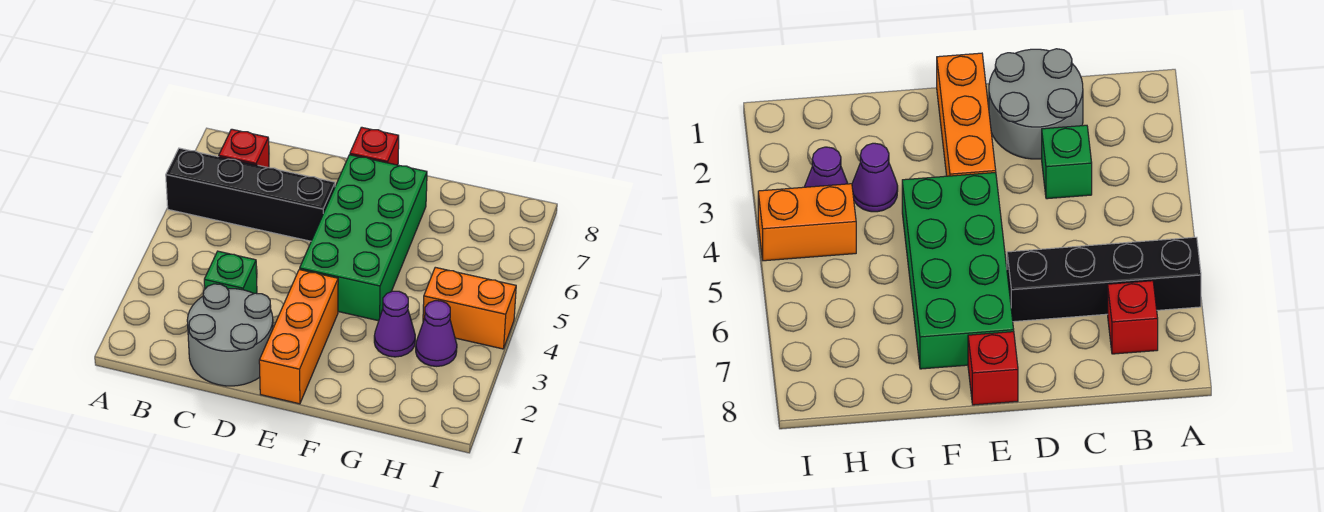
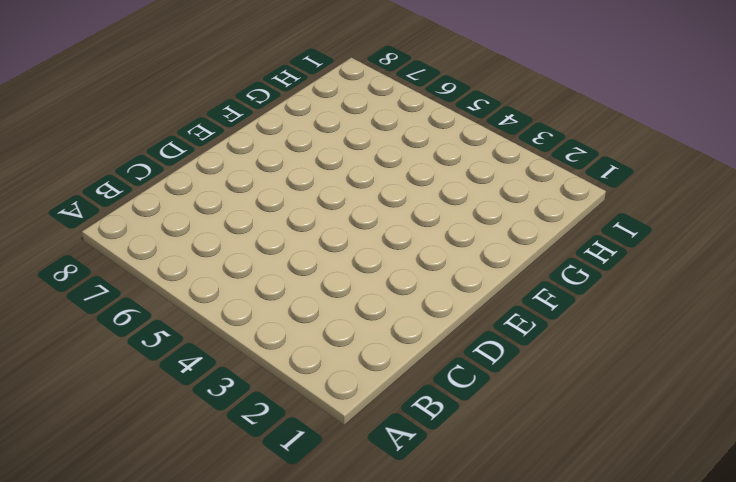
none -> black brick A6:D6 level 1
none -> red brick B7 level 1

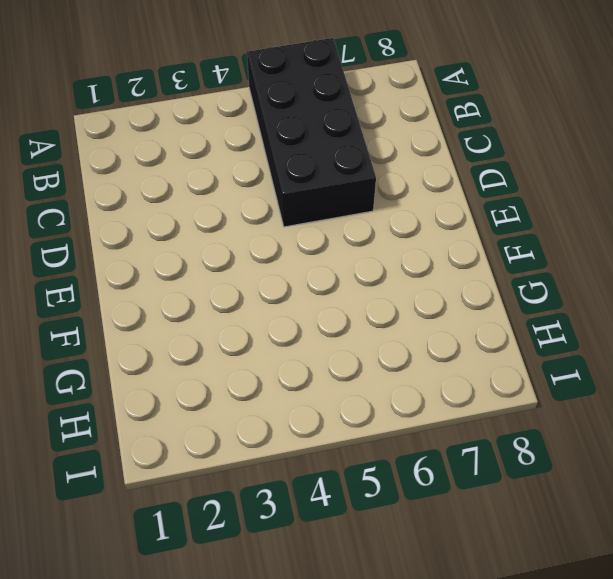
black brick A5:D6 level 1 -> black brick A6:D6 level 1
none -> red brick B7 level 1
none -> grey round brick C1:D2 level 1

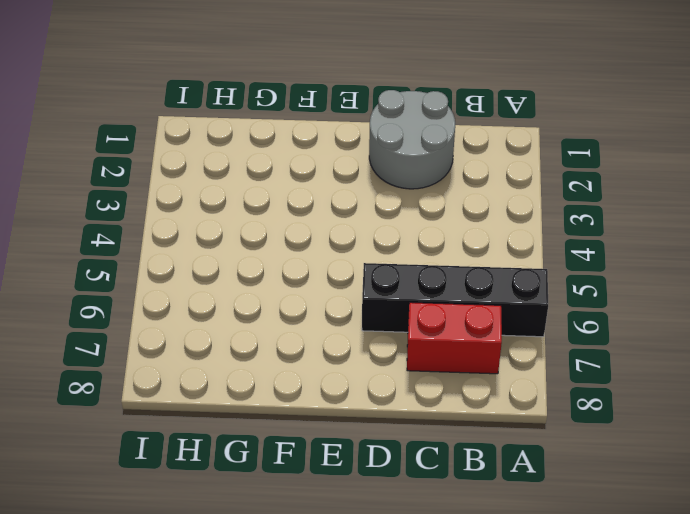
red brick B7:C7 level 1 -> red brick B7 level 1
none -> green brick C3 level 1
none -> orange brick E1:E3 level 1

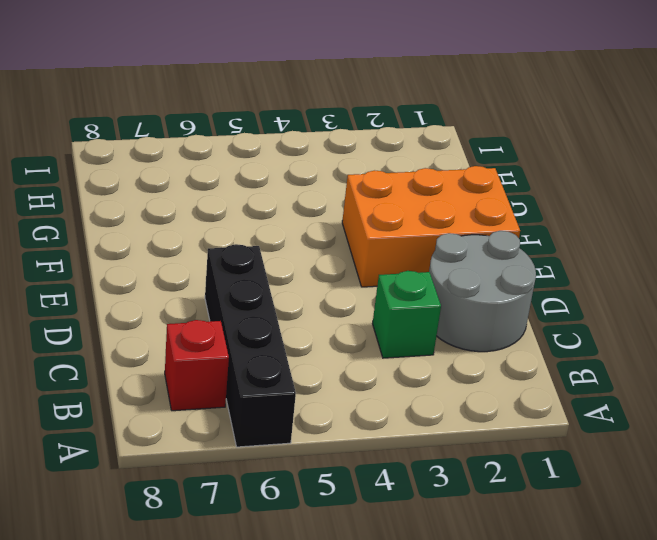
orange brick E1:F3 level 1 -> orange brick E1:E3 level 1
none -> green brick E4:F7 level 1
none -> red brick E8 level 1

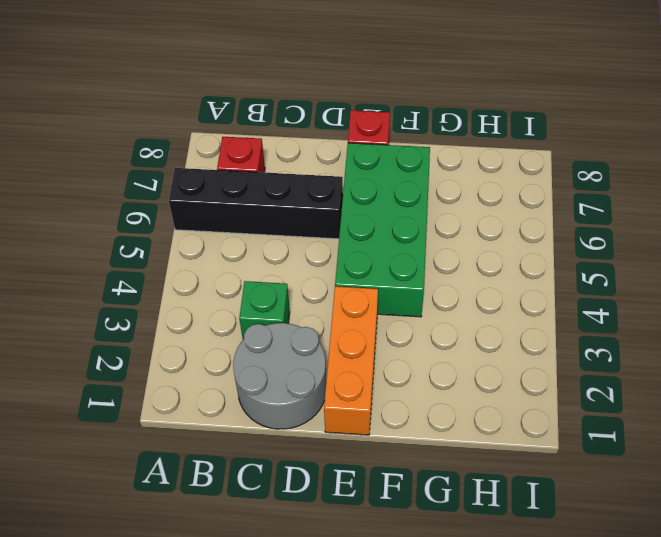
none -> purple cone G3 level 1
none -> purple cone H3 level 1

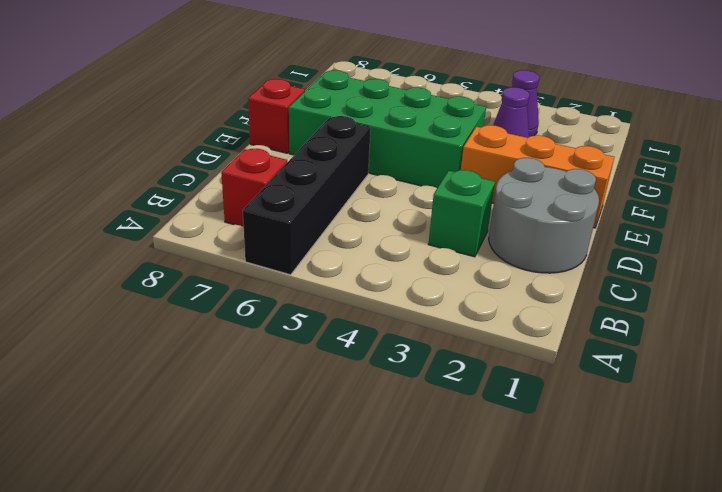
none -> orange brick H4:I4 level 1

